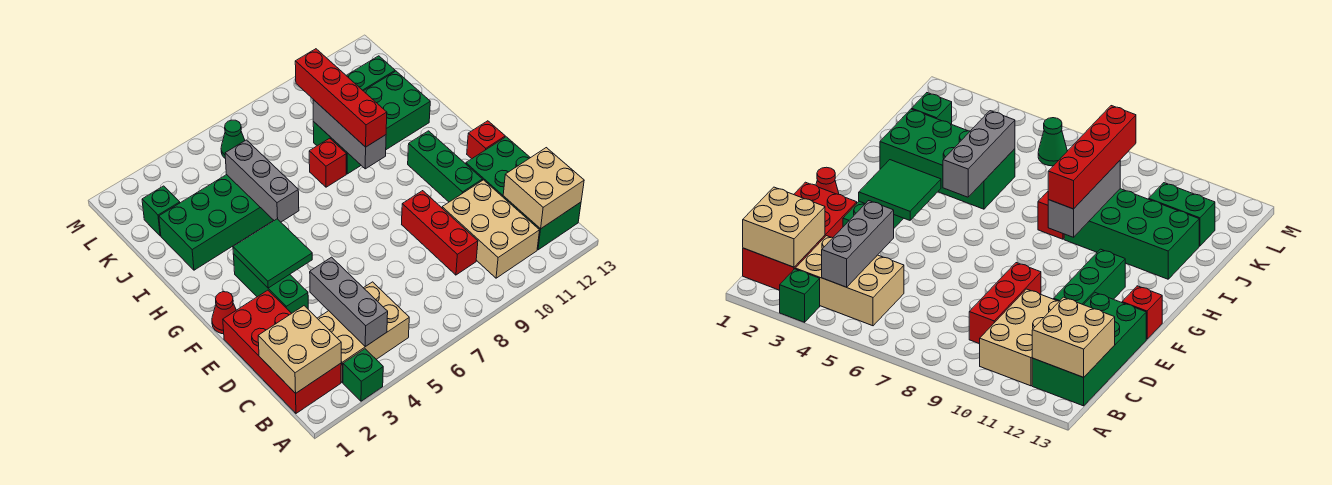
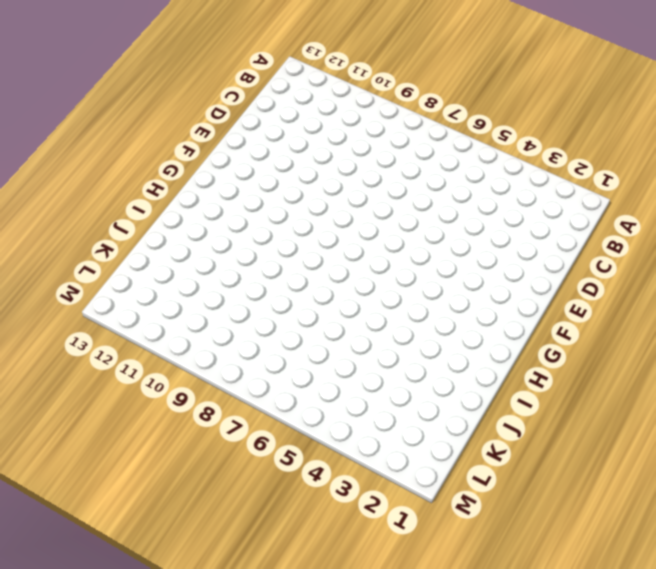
none -> green brick A3 level 1
none -> red brick B1:E2 level 1
none -> tan brick B3:C5 level 1

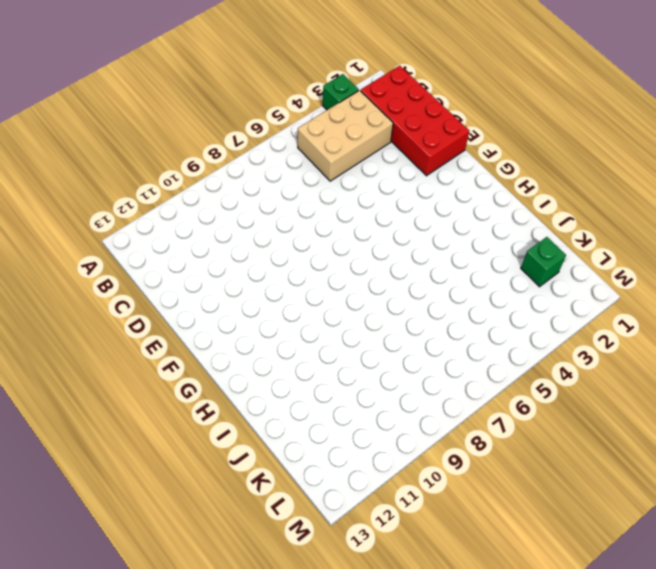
none -> tan brick B10:D11 level 1
none -> green brick B12:E13 level 1
none -> red brick C9:E9 level 1

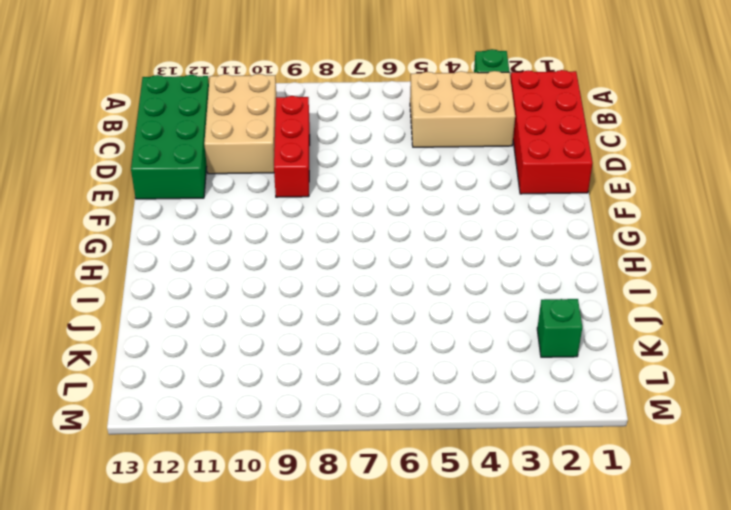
none -> green brick E3:G3 level 1
none -> green brick E11:G11 level 1
none -> red cone F1 level 1

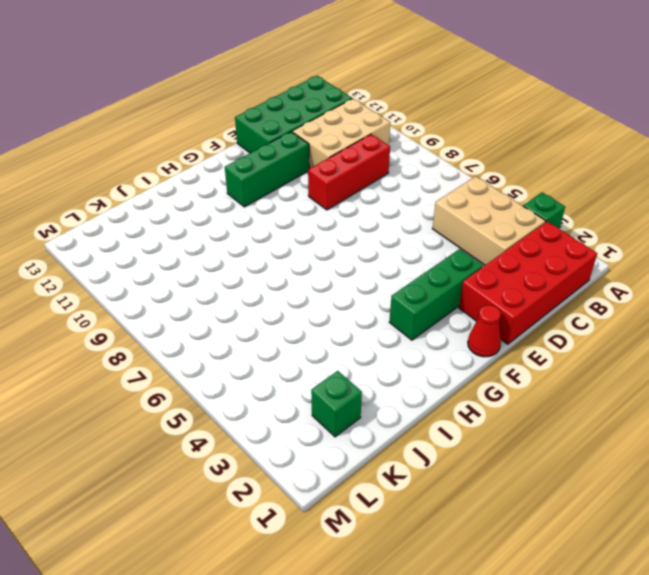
none -> red brick F13 level 1
none -> green brick I2:J5 level 1
none -> red brick I8 level 1

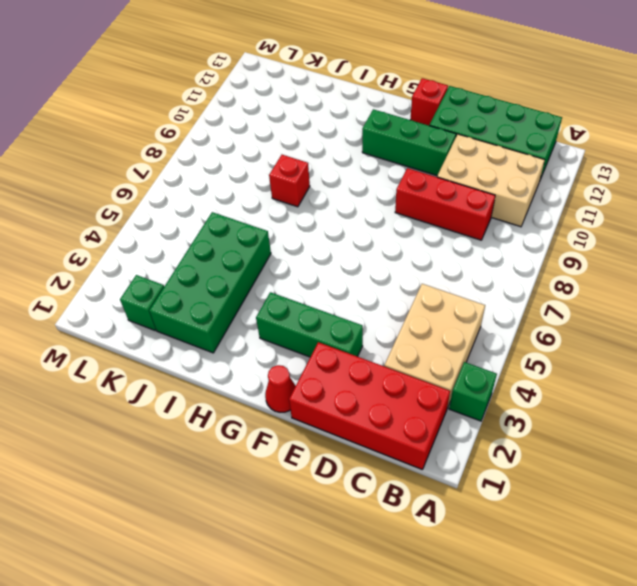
none -> green brick I9:J12 level 1
none -> green brick K11:K12 level 1
none -> green cone L6 level 1

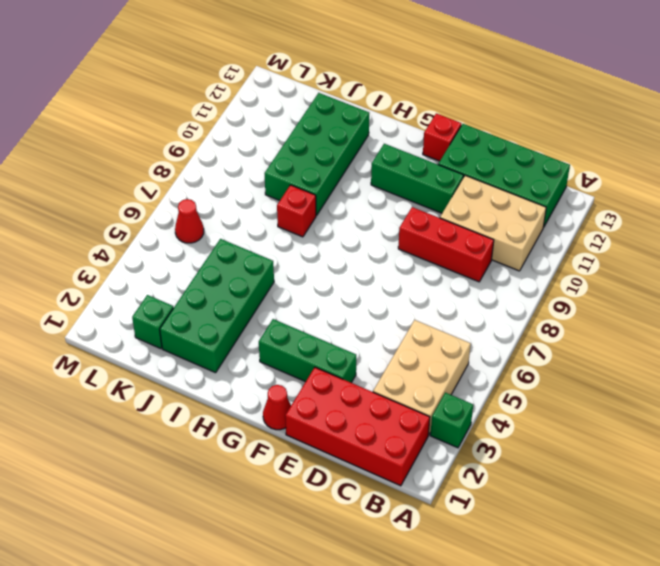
red cone L6 level 1 -> green cone L6 level 1
none -> green brick K11:K12 level 1
none -> tan brick B1:C2 level 2
none -> grey brick B4:D4 level 2

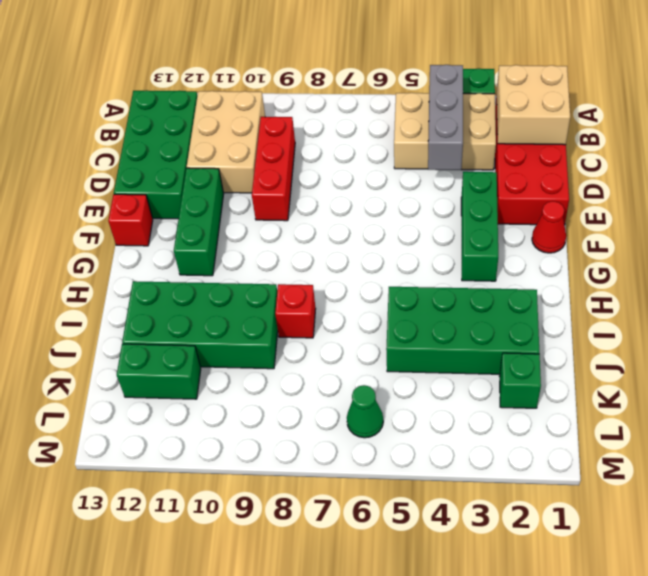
none -> tan brick B12:C13 level 2
none -> green tile F3:G4 level 2
none -> grey brick H5:J5 level 2

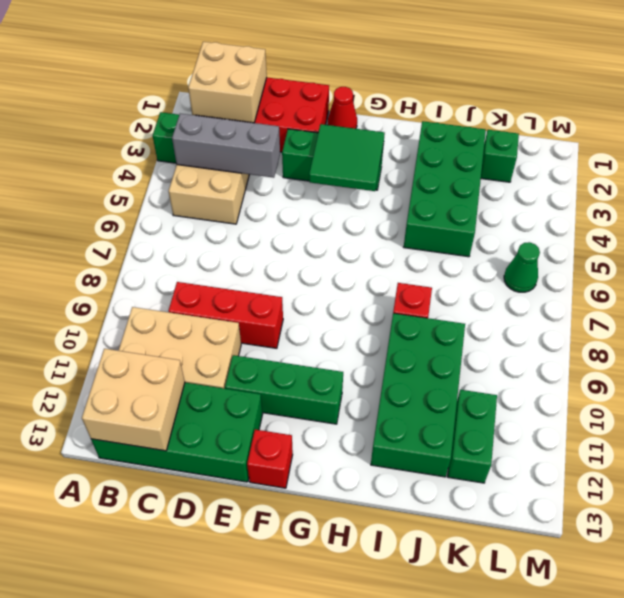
none -> grey brick H5:J5 level 2
none -> grey brick H9:J9 level 2
none -> red brick H9:K9 level 3

